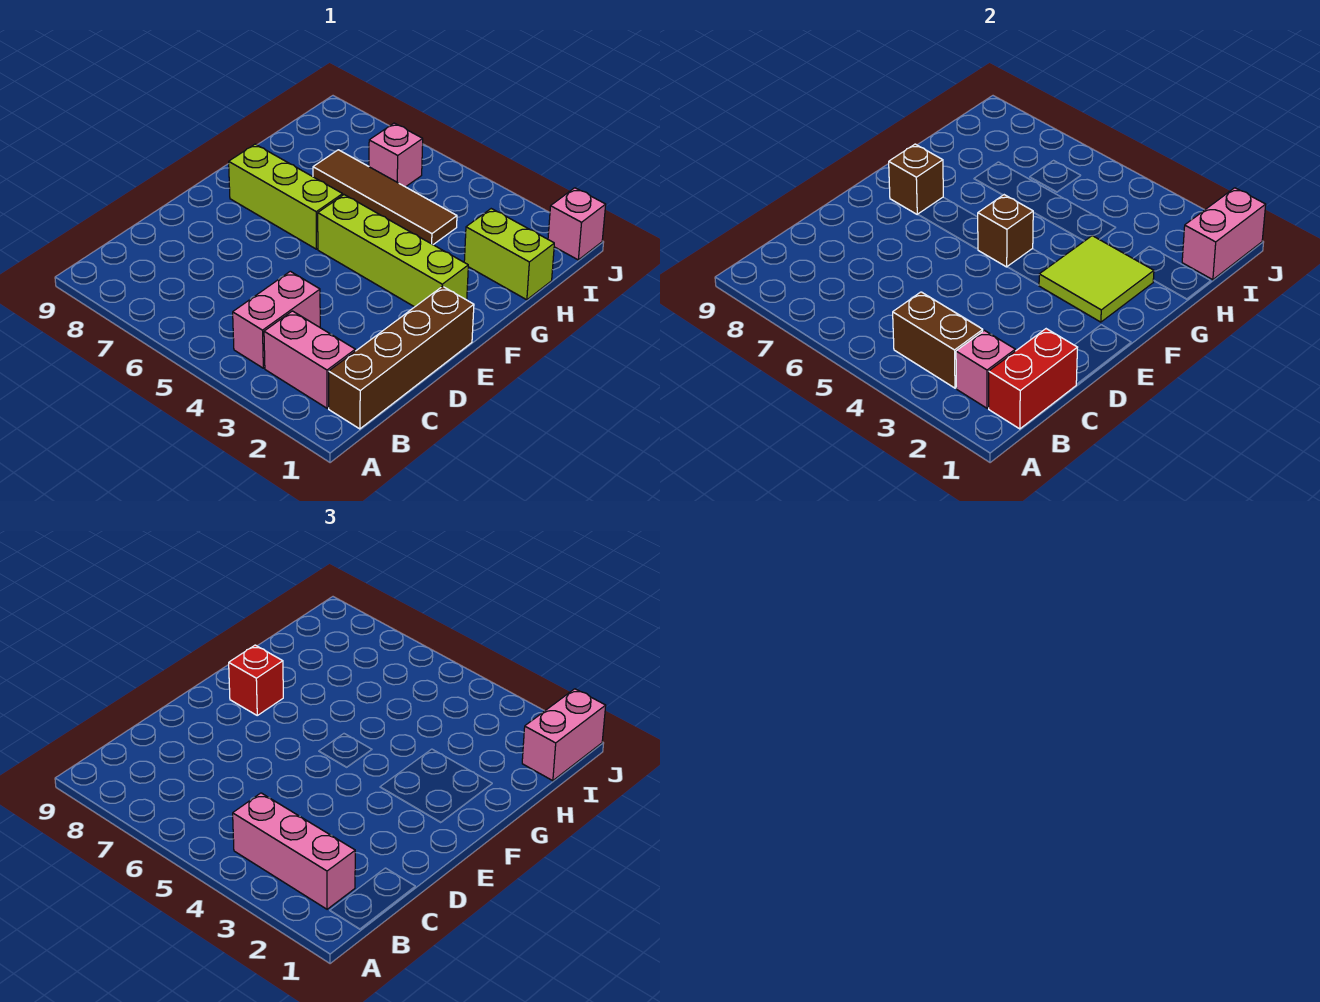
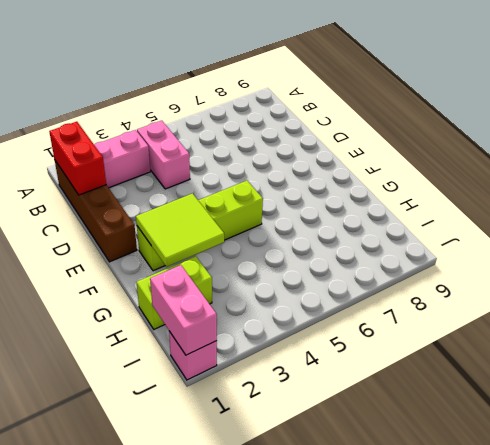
none -> lime brick F6:F8 level 1
none -> brown tile H4:H7 level 1
none -> pink brick I6 level 1

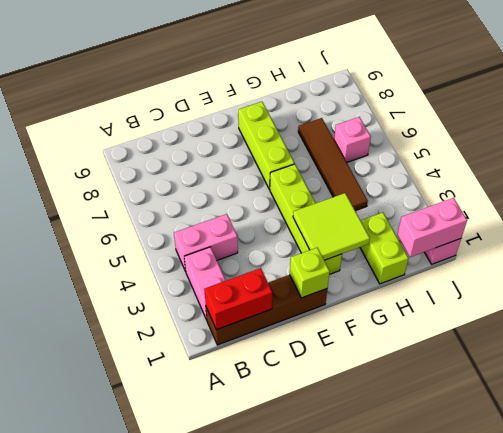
lime brick E1 level 2 -> none
none -> pink brick B2 level 2
none -> brown brick B3:B4 level 2
none -> brown brick F5 level 2

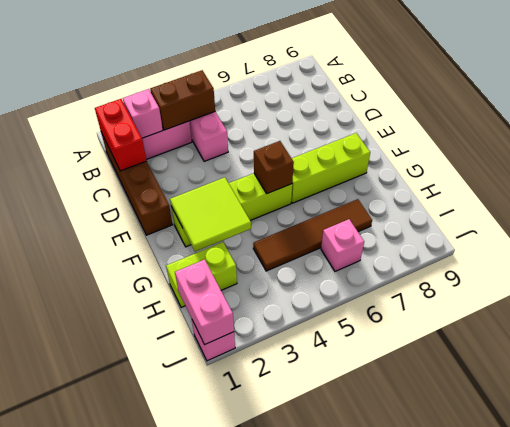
none -> brown brick F8 level 2
none -> pink brick B2:B4 level 3
none -> red brick F8 level 3

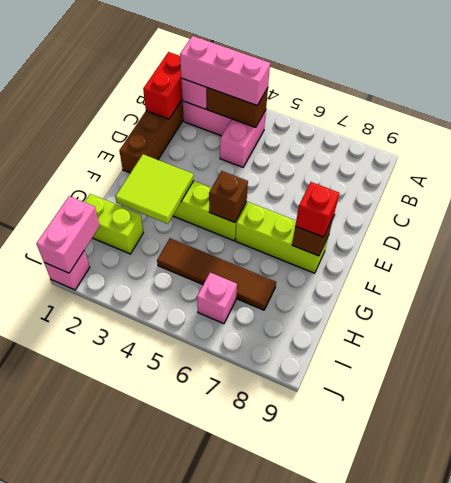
none -> pink brick I1:J1 level 3

